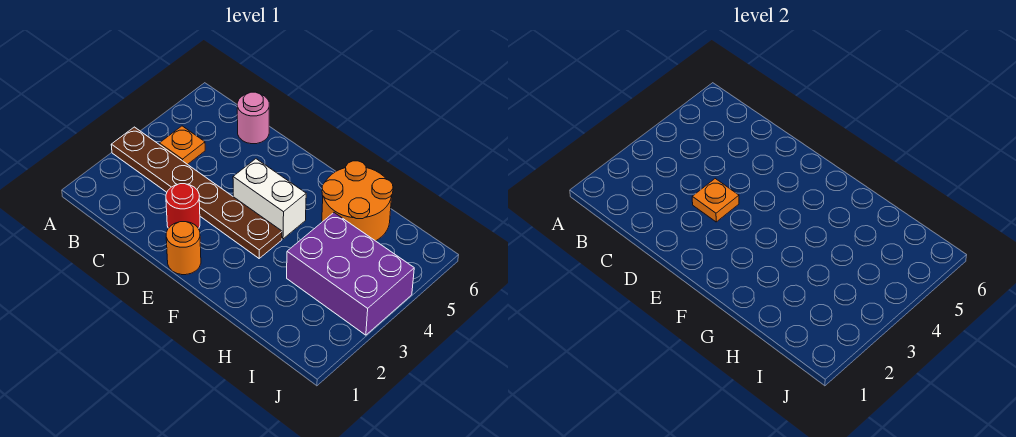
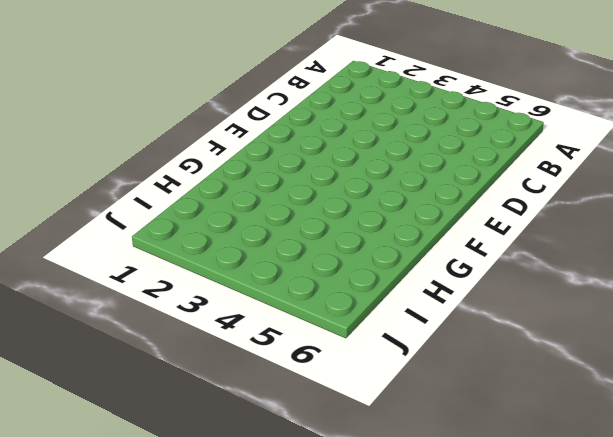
none -> brown plate A3:F3 level 1
none -> orange plate B4 level 1

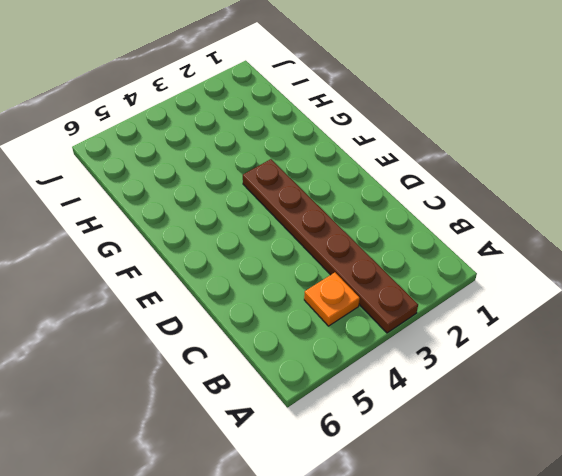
none -> pink round brick C6 level 1
none -> red round brick D2 level 1

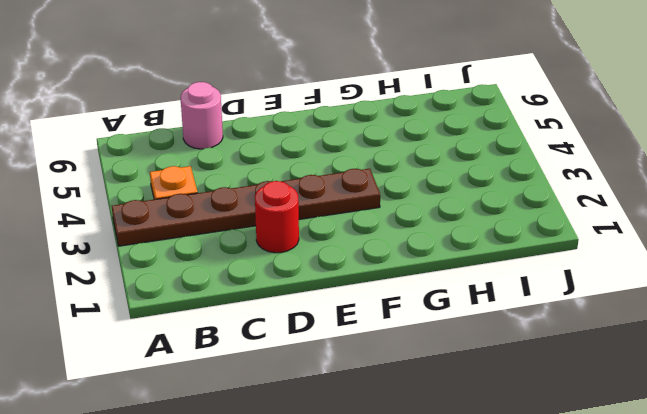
none -> orange round brick E1 level 1
none -> white brick E4:F4 level 1

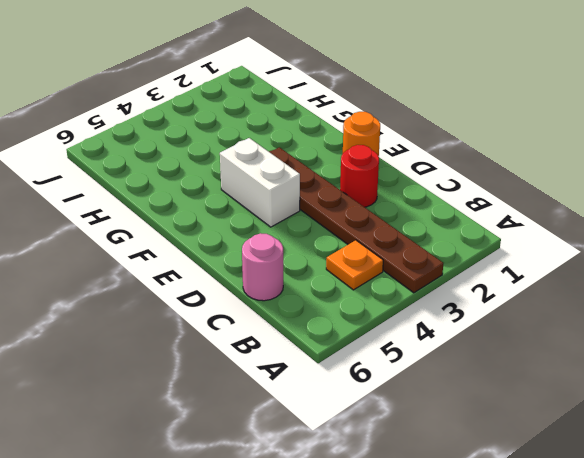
none -> orange round brick G5:H6 level 1
none -> purple brick H3:J4 level 1

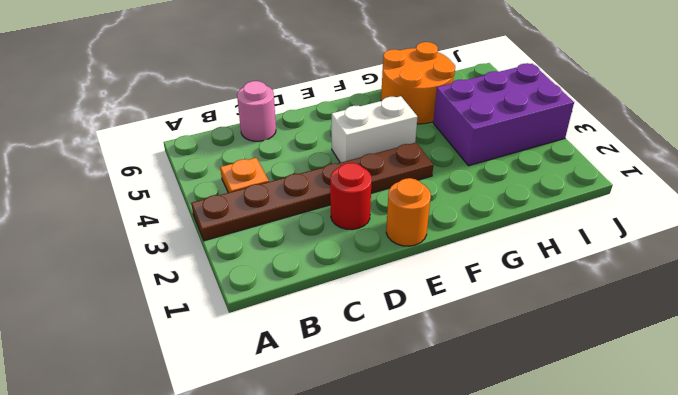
none -> orange plate D3 level 2

